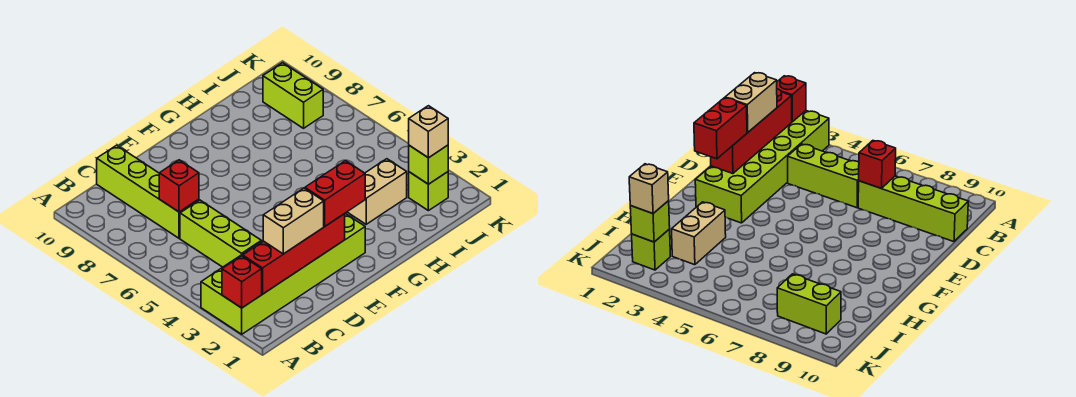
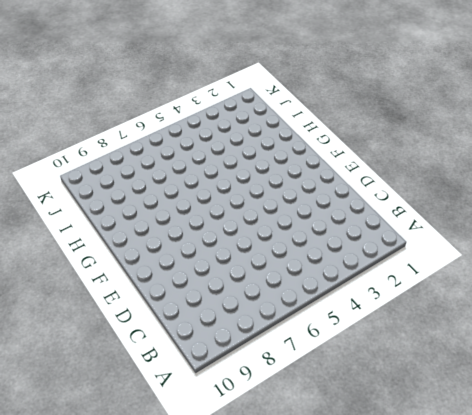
none -> lime brick A2:F3 level 1
none -> lime brick C4:C6 level 1
none -> lime brick C7:C10 level 1

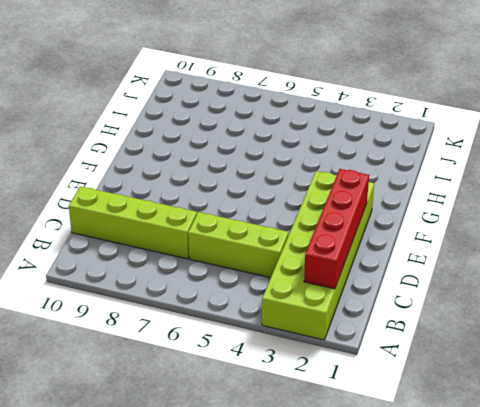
none -> tan brick H3:I3 level 1
none -> lime brick J2 level 1
none -> lime brick J8:J9 level 1

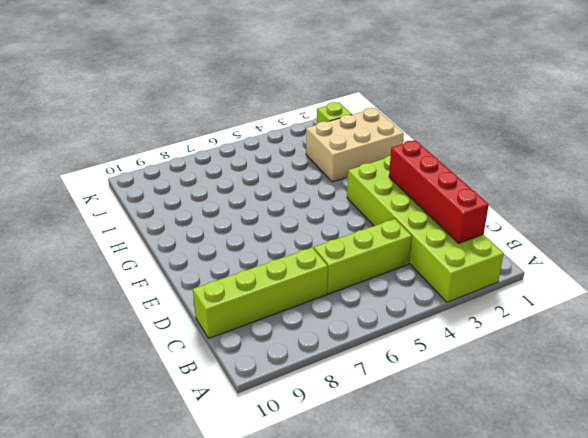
tan brick H1:I3 level 1 -> tan brick H3:I3 level 1
none -> lime brick J8:J9 level 1
none -> red brick A2 level 2
none -> red brick C7 level 2

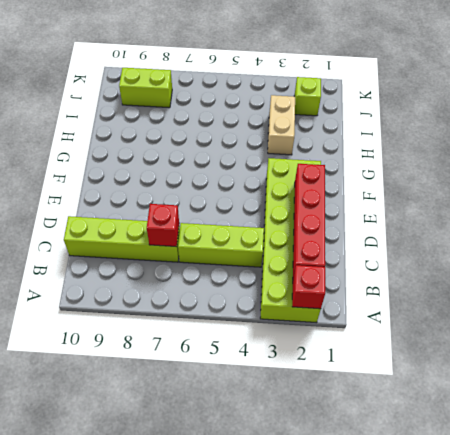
none -> lime brick J2 level 2
none -> tan brick C2:D2 level 3
none -> red brick E2:F2 level 3

